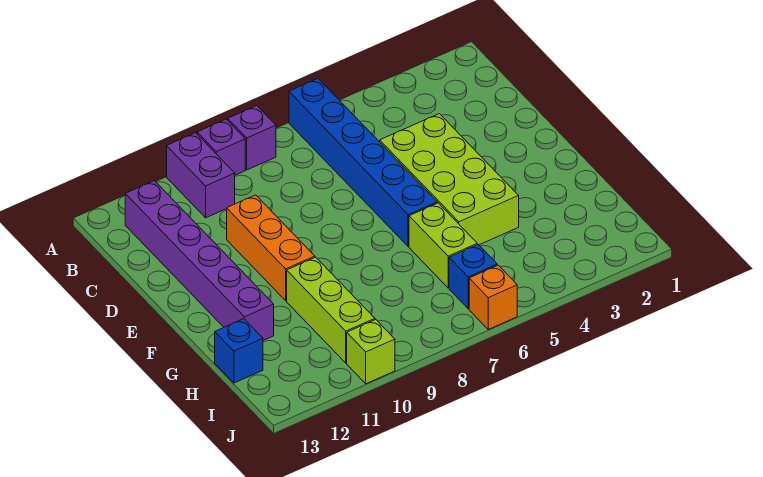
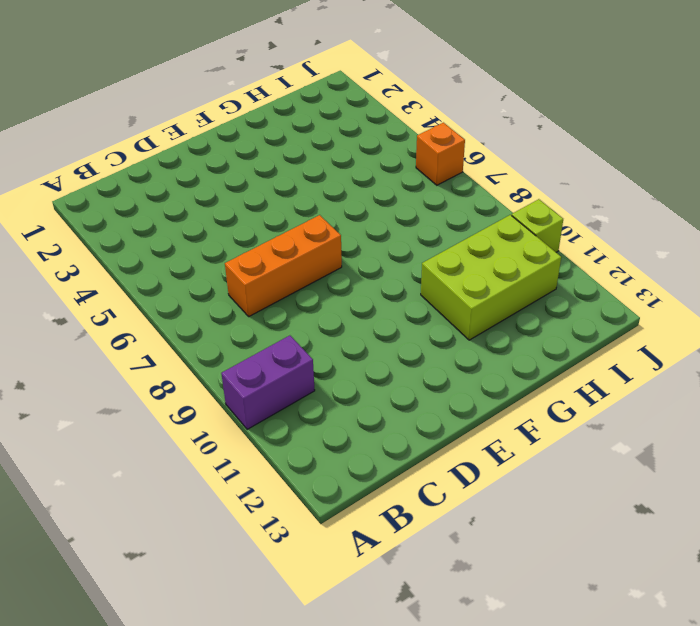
orange brick C7:E7 level 1 -> orange brick D10:F10 level 1
lime brick G10:I11 level 1 -> lime brick G10:I10 level 1
none -> blue brick A6:F6 level 1
none -> purple brick A8 level 1
none -> purple brick A9 level 1

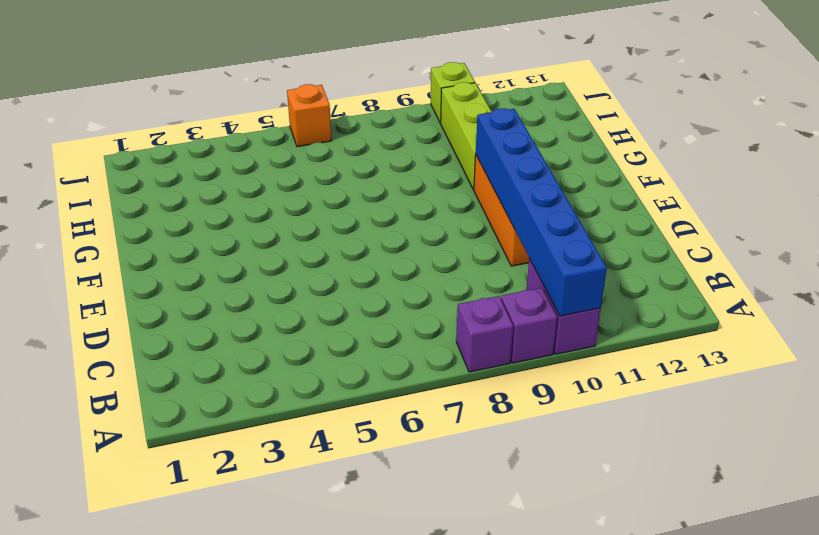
blue brick A10:F10 level 2 -> blue brick A6:F6 level 1
none -> purple brick B12:G12 level 1
none -> lime brick D4:G5 level 1
none -> lime brick G6:H6 level 1

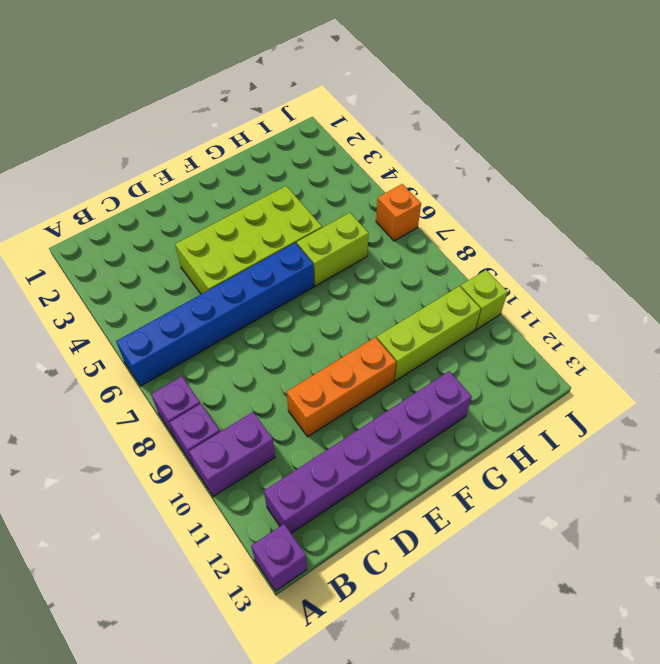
purple brick A13 level 1 -> none
none -> blue brick H13 level 1
none -> blue brick I6 level 1

